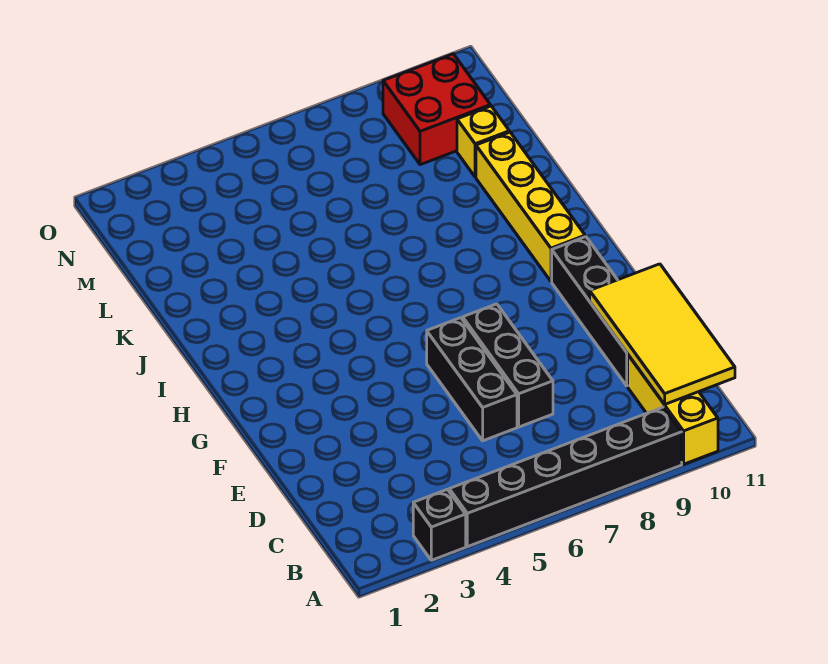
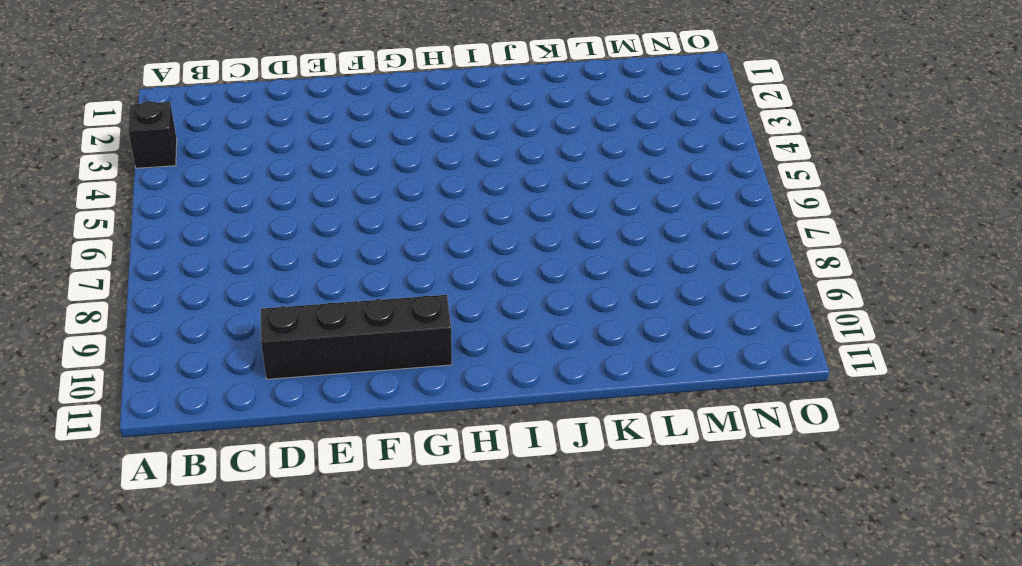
none -> black brick A4:A9 level 1
none -> yellow brick A10:C10 level 1

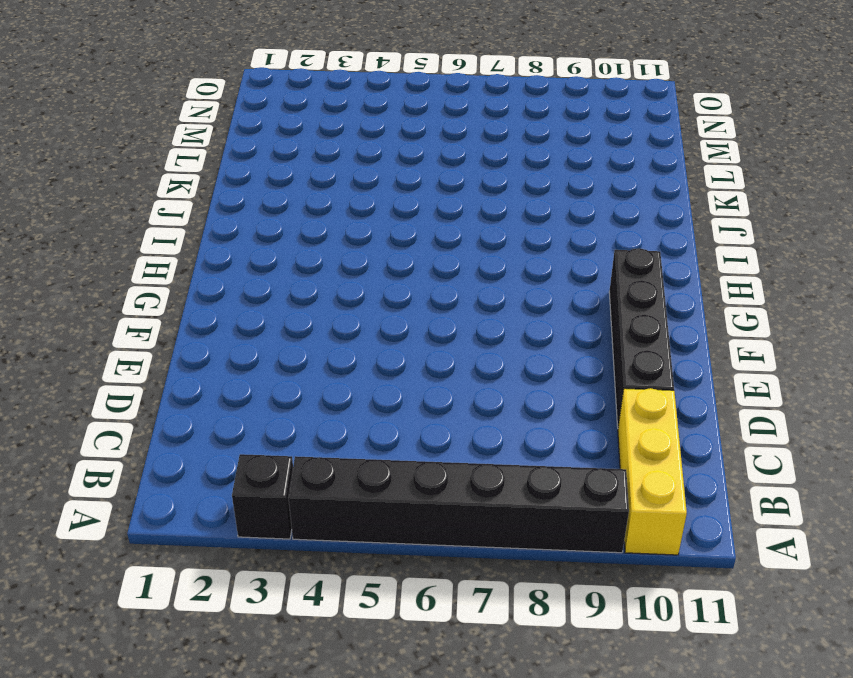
none -> black brick D6:F6 level 1
none -> black brick D7:F7 level 1

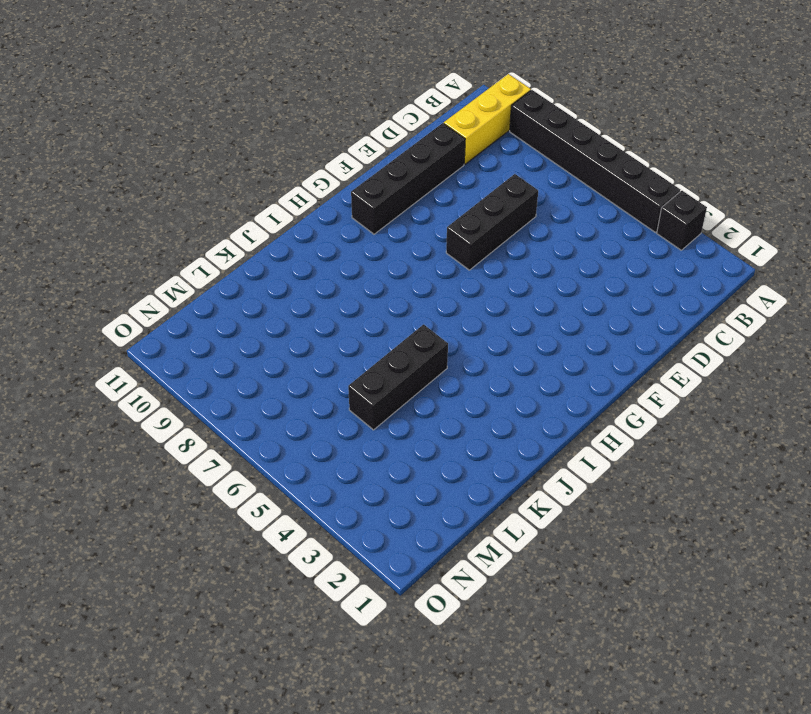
black brick J5:L5 level 1 -> black brick D6:F6 level 1
none -> yellow brick H10:K10 level 1
none -> yellow brick L10 level 1

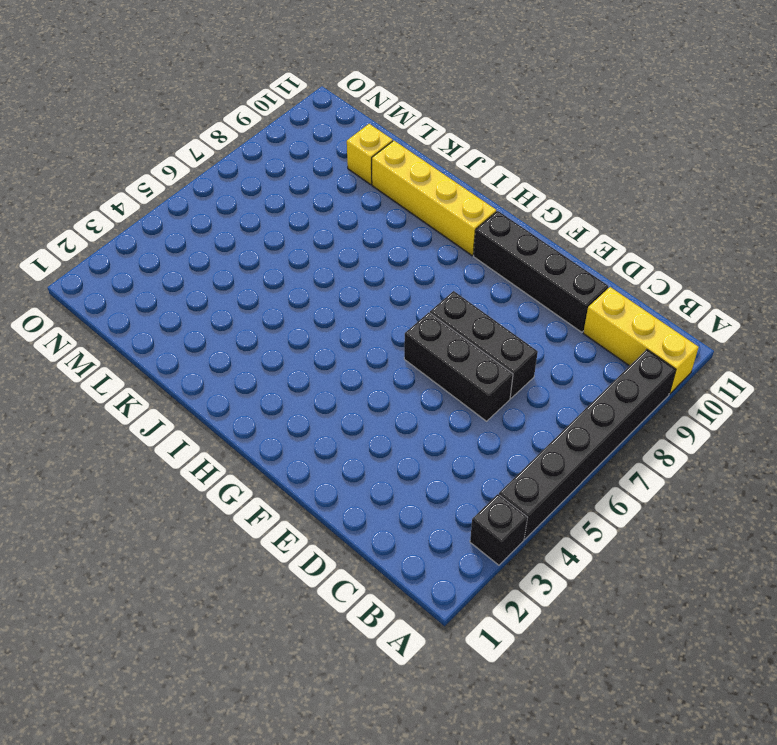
none -> red brick M9:N10 level 1
none -> yellow tile B10:E11 level 2

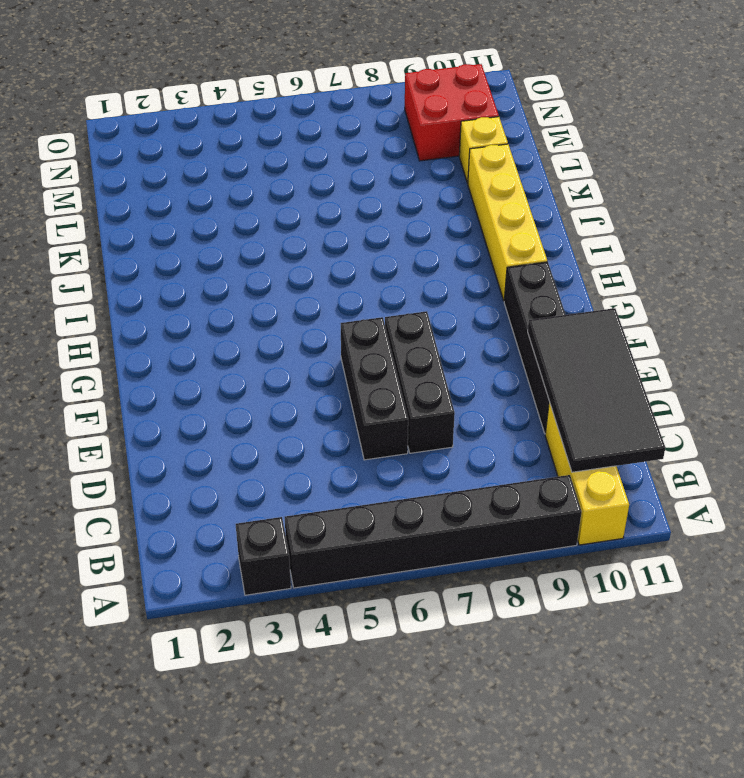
black tile B10:E11 level 2 -> yellow tile B10:E11 level 2

